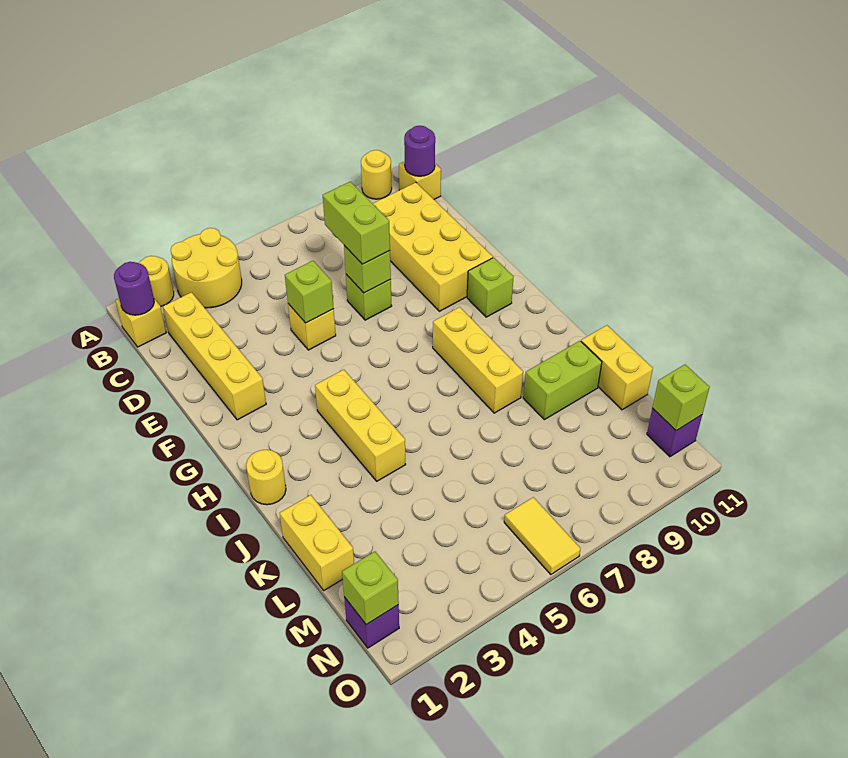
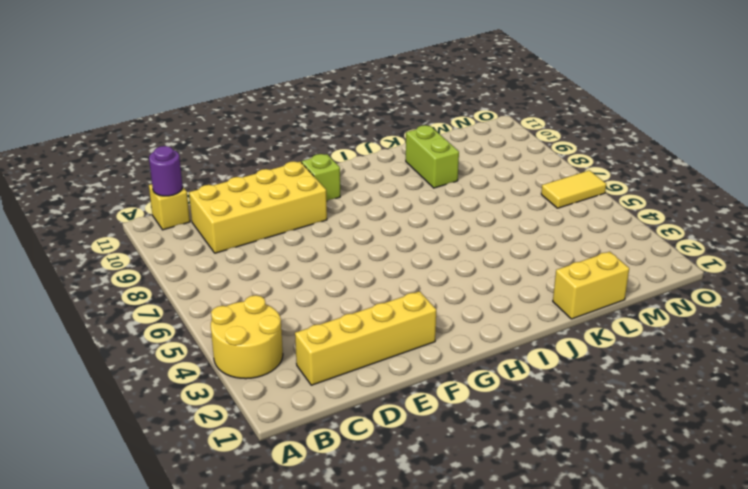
none -> yellow round brick A2 level 1
none -> yellow round brick A10 level 1
none -> yellow brick B1 level 1

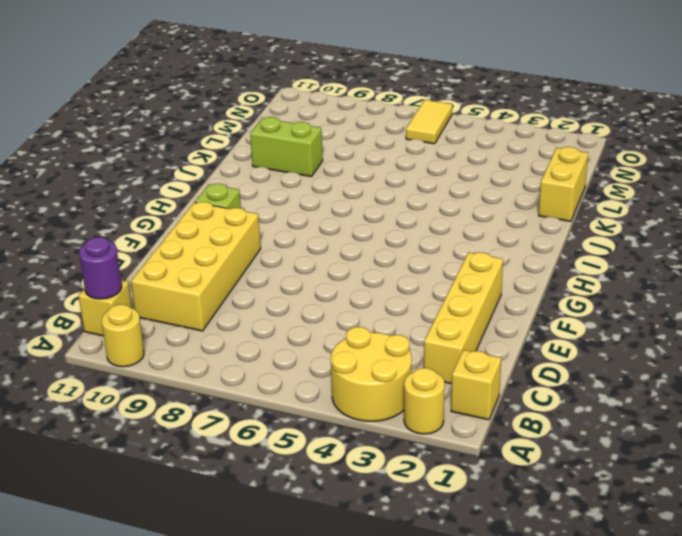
none -> yellow brick E5 level 1
none -> lime brick E7 level 1
none -> yellow brick H4:J4 level 1

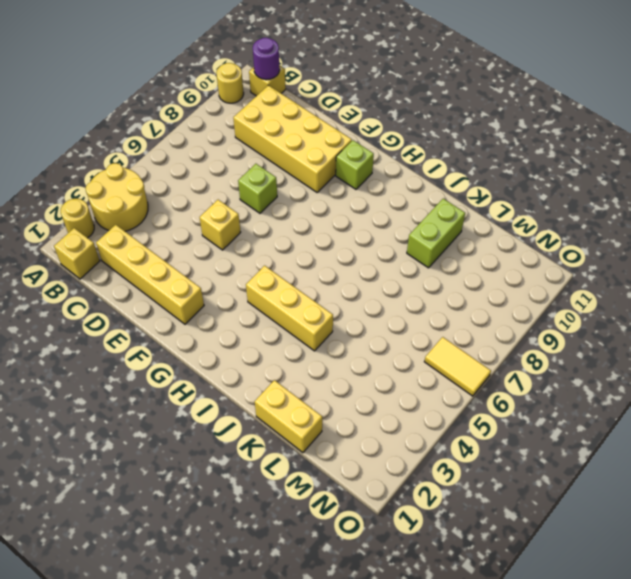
none -> yellow brick H8:J8 level 1
none -> yellow round brick I1 level 1
none -> yellow brick K11:L11 level 1

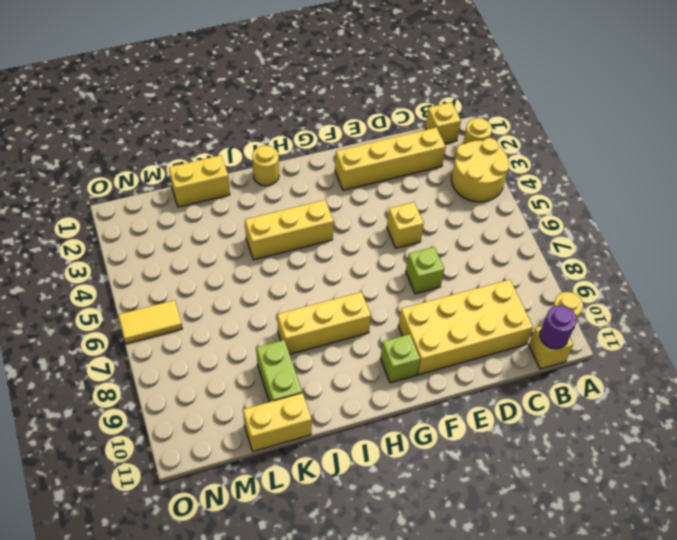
none -> purple brick N1 level 1
none -> purple brick N11 level 1
none -> purple round brick B1 level 2

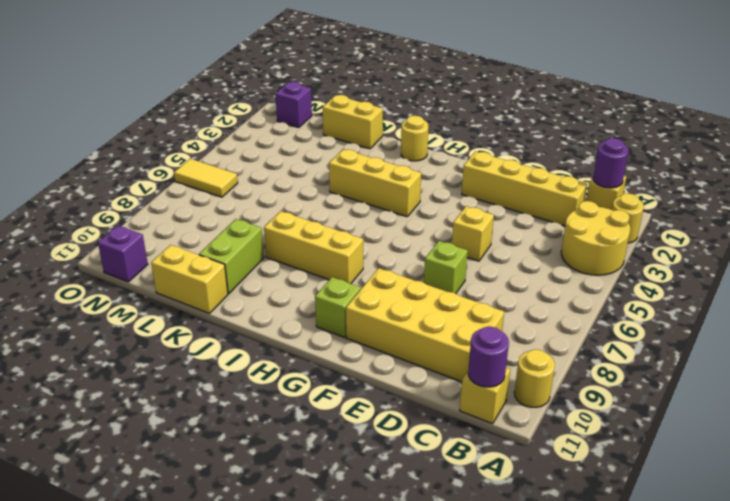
none -> lime brick E5 level 2
none -> lime brick E7 level 2
none -> lime brick N1 level 2

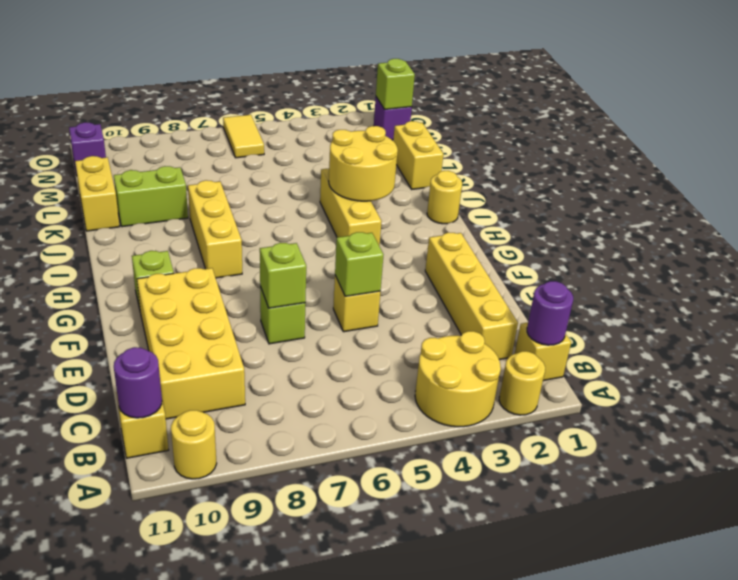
yellow round brick I3:J4 level 2 -> none
none -> lime brick N11 level 2
none -> lime brick D7:E7 level 3

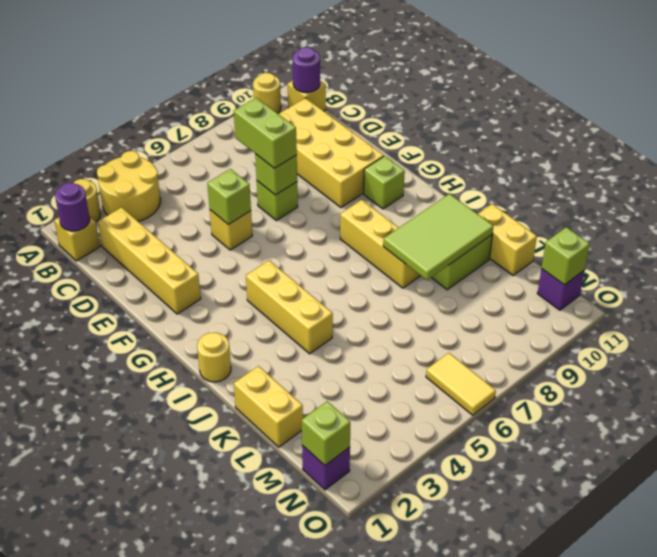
lime tile J8:K10 level 2 -> none

